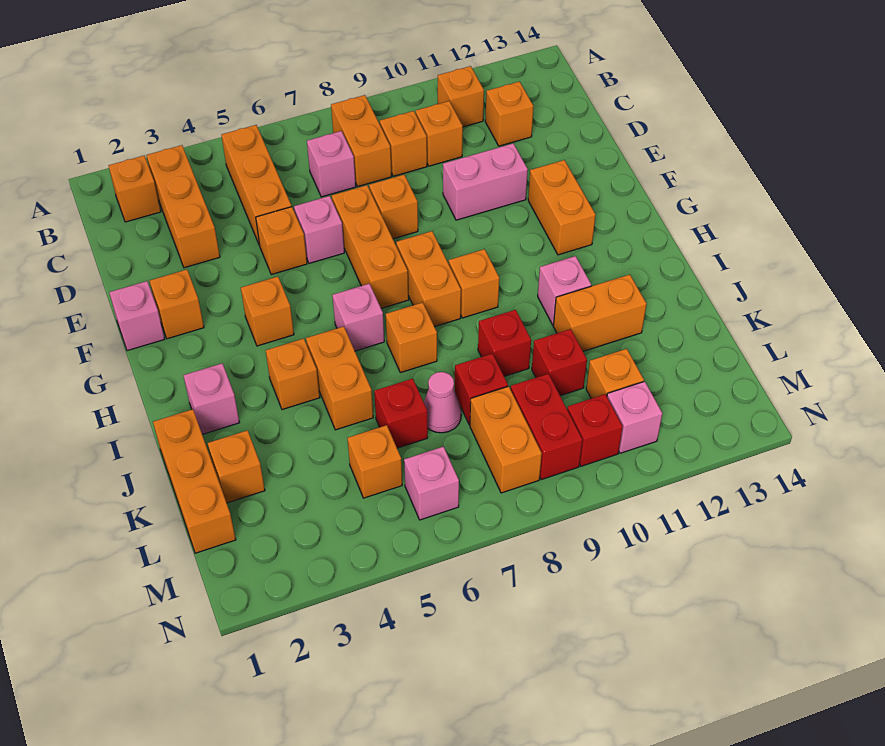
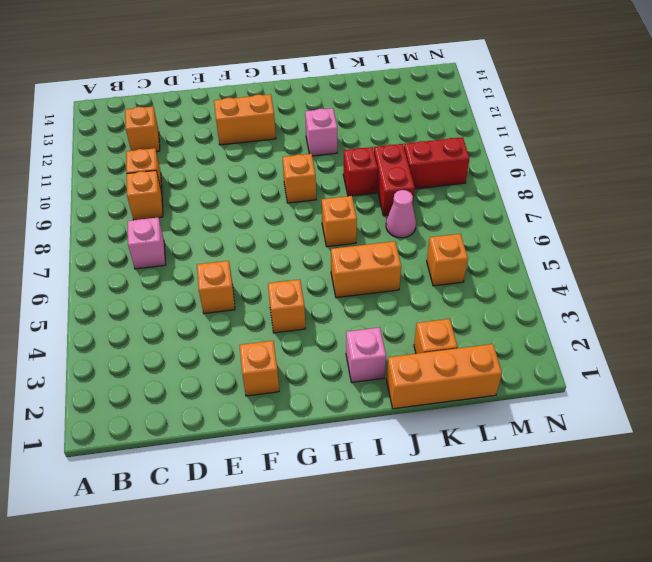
red brick K8:K9 level 1 -> red brick K8 level 1
none -> orange brick B2 level 1
none -> orange brick B3:D3 level 1
none -> orange brick B5:D5 level 1
none -> orange brick B8:C8 level 1

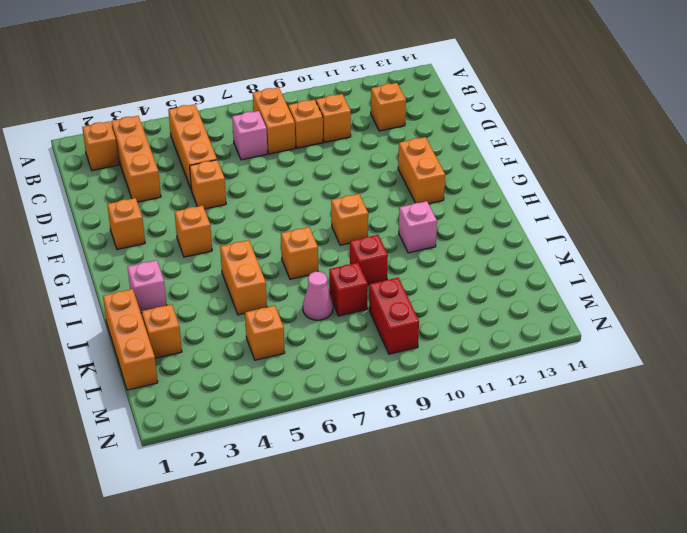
none -> orange brick B11 level 1
none -> pink brick E6 level 1
none -> orange brick E7:G7 level 1
none -> orange brick E8 level 1

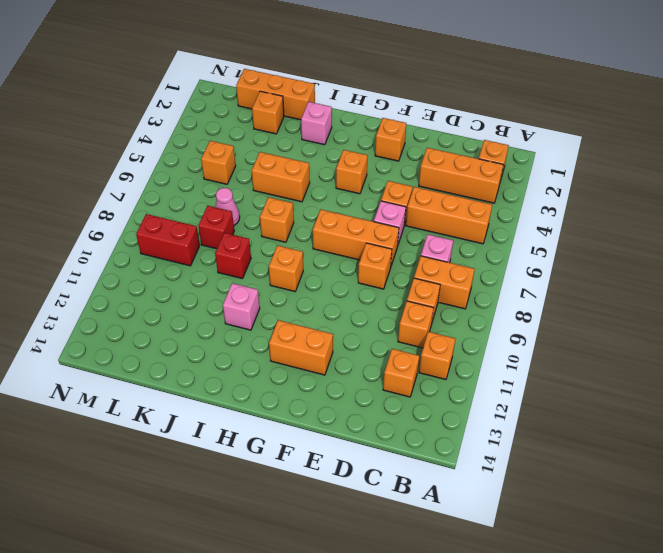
none -> pink brick E10:E11 level 1
none -> pink brick F1 level 1
none -> orange brick G8:H8 level 1
none -> pink brick H6 level 1

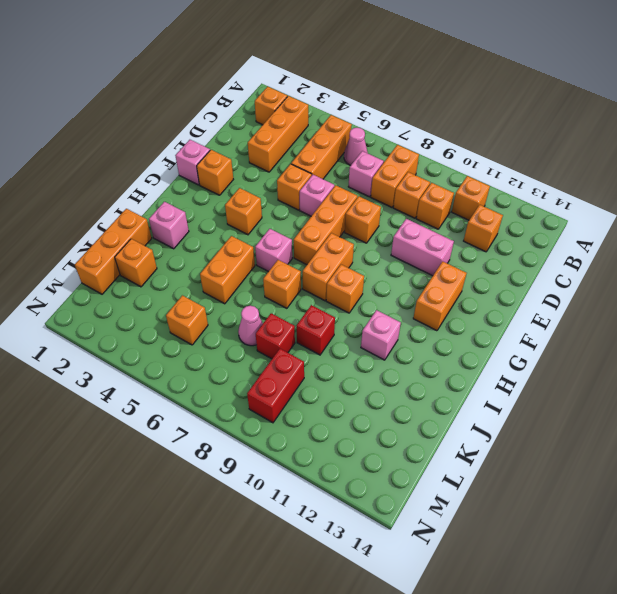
pink cone B6 level 1 -> none
none -> orange brick I4 level 1
none -> orange brick J11:J12 level 1
none -> red brick K6 level 1
none -> red brick K10 level 1

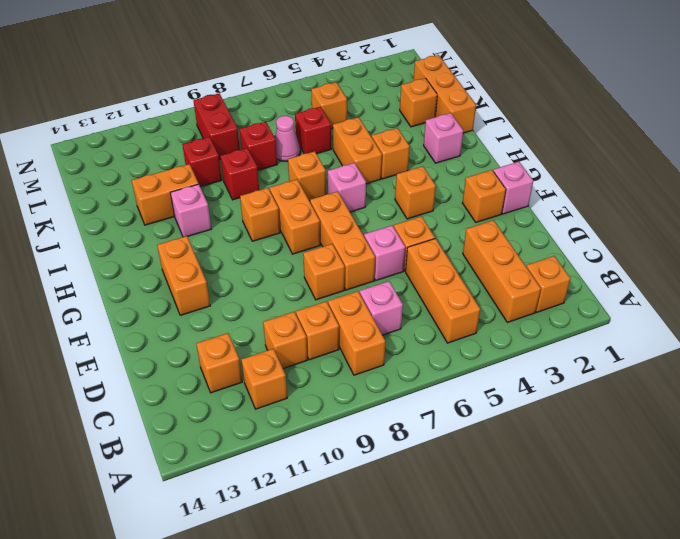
none -> pink brick E10:E11 level 1
none -> orange brick L8:M8 level 1
none -> orange brick L11 level 1
none -> pink brick M6 level 1

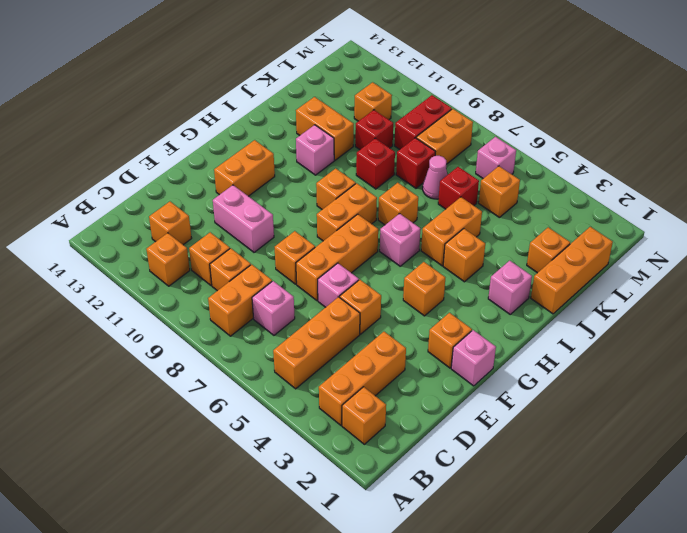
none -> red brick M10 level 1
none -> pink brick M11 level 1

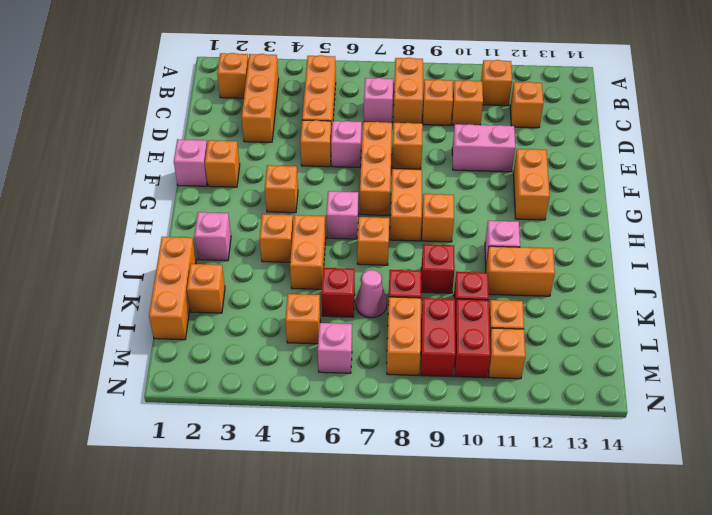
red brick L10:M10 level 1 -> red brick M10 level 1
orange brick M11 level 1 -> pink brick M11 level 1

